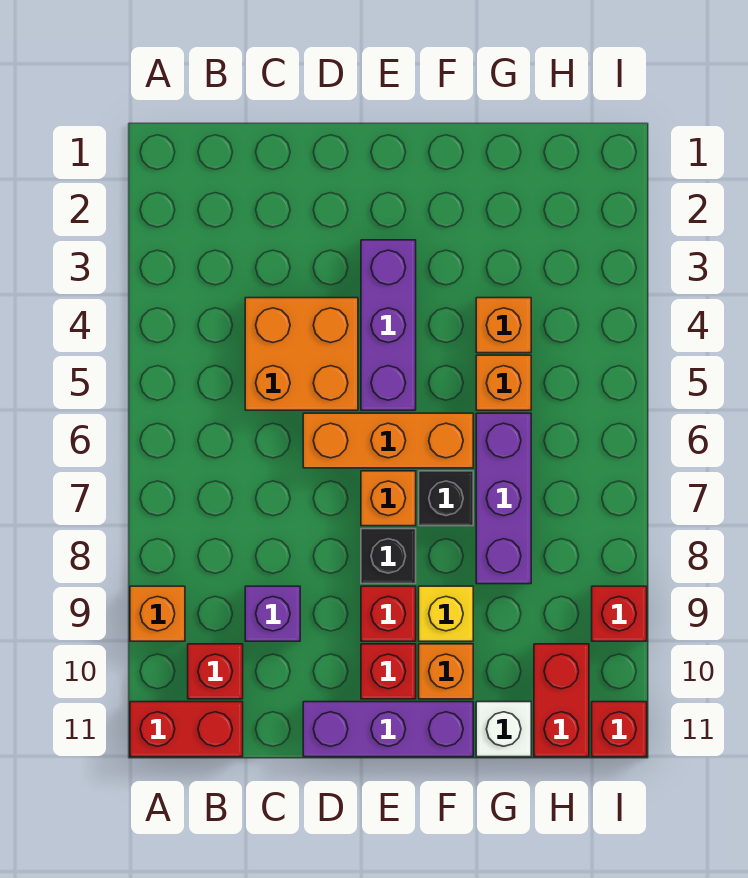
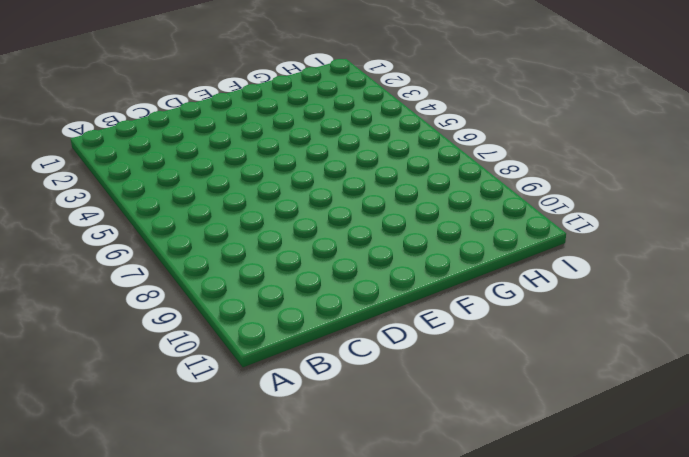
none -> orange brick A9 level 1
none -> red brick A11:B11 level 1
none -> red brick B10 level 1

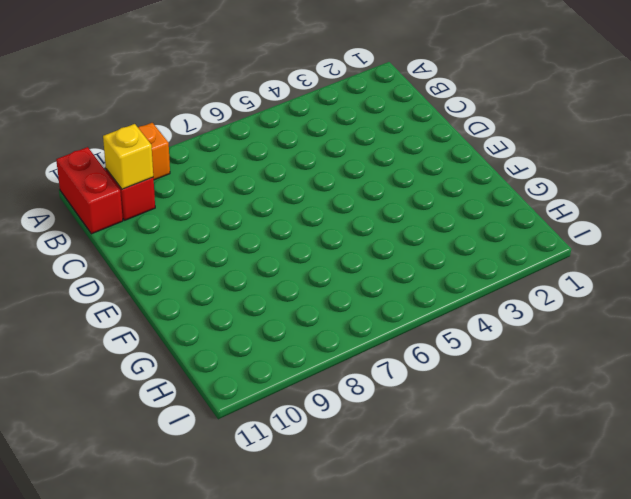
yellow brick B10 level 2 -> yellow brick F9 level 1
none -> orange brick C4:D5 level 1
none -> purple brick C9 level 1
none -> orange brick D6:F6 level 1

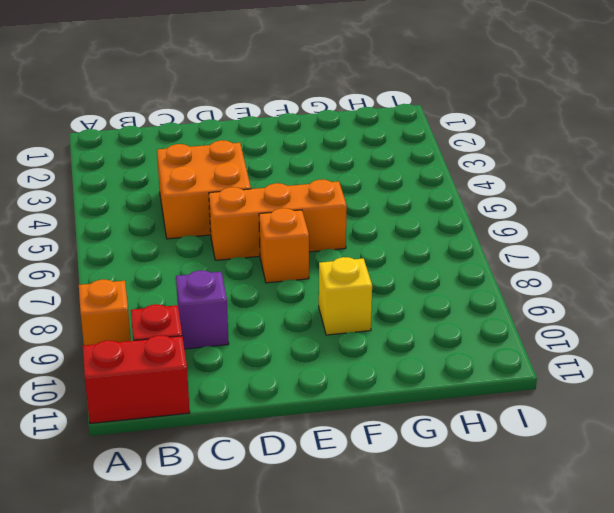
none -> purple brick D11:F11 level 1
none -> purple brick E3:E5 level 1
none -> black brick E8 level 1

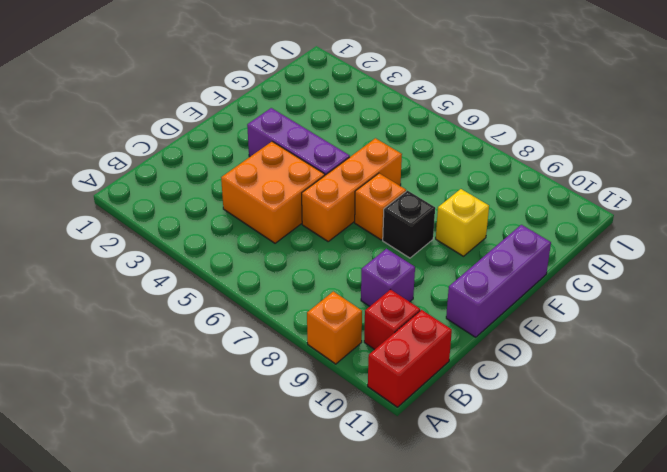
none -> red brick E9 level 1
none -> red brick E10 level 1
none -> black brick F7 level 1

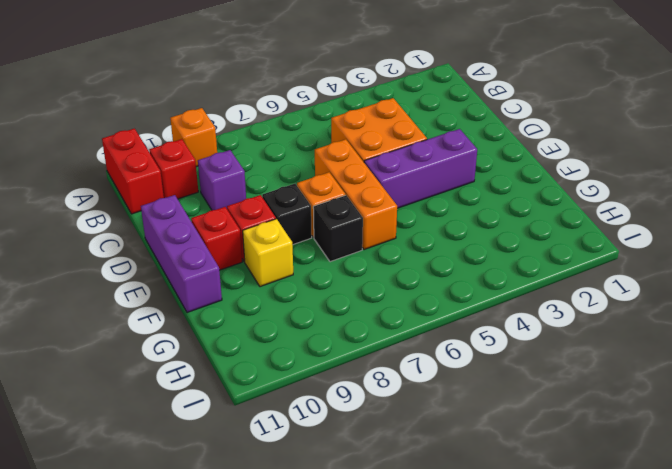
none -> orange brick F10 level 1
none -> orange brick G4 level 1
none -> orange brick G5 level 1

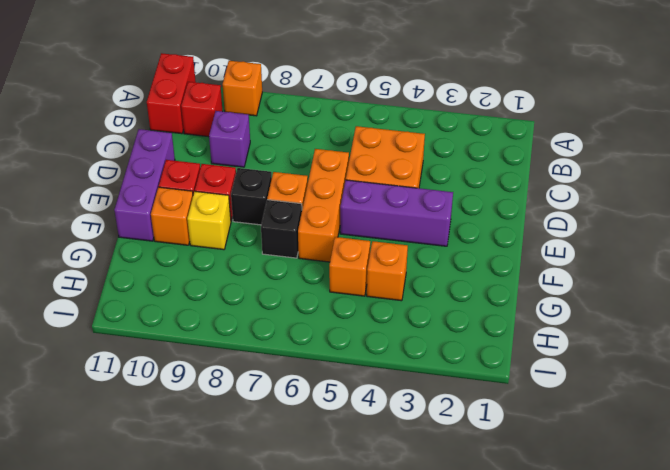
none -> purple brick G6:G8 level 1
none -> white brick G11 level 1
none -> red brick H10:H11 level 1

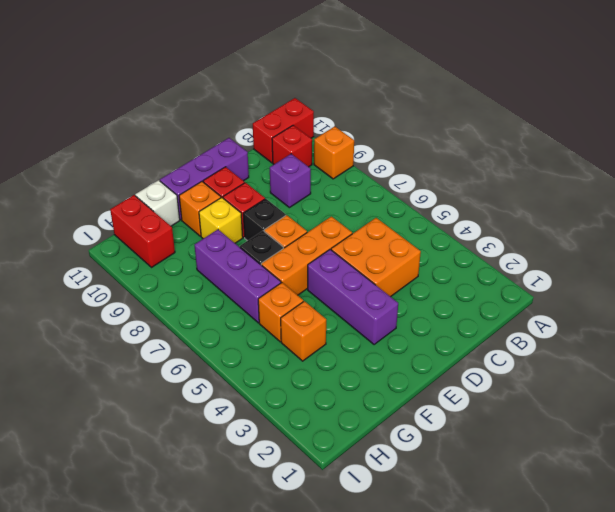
none -> red brick I9 level 1
none -> red brick I11 level 1

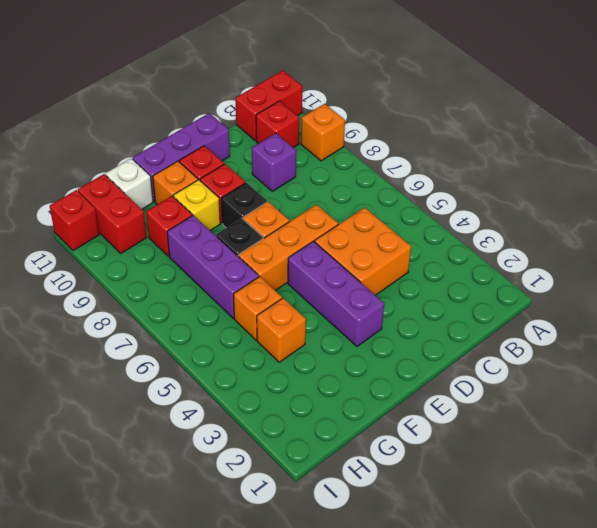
red brick G9 level 1 -> red brick I9 level 1

